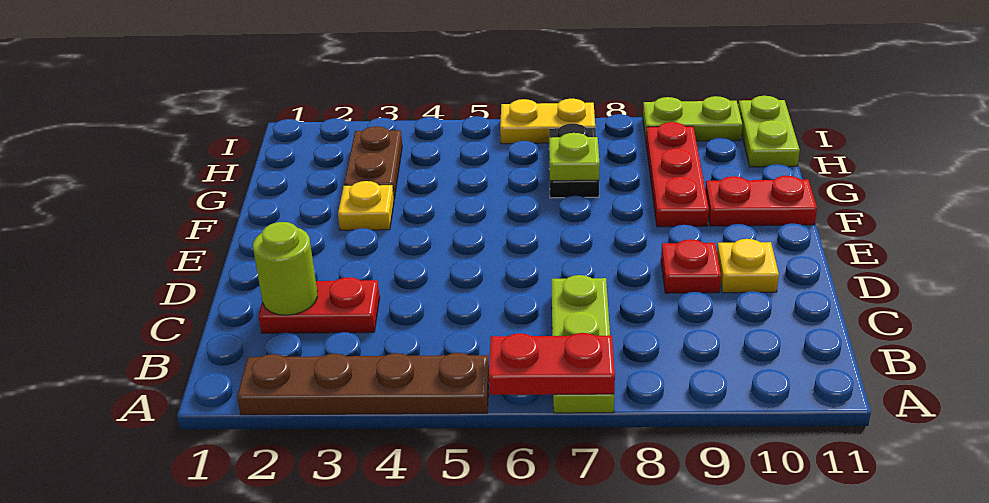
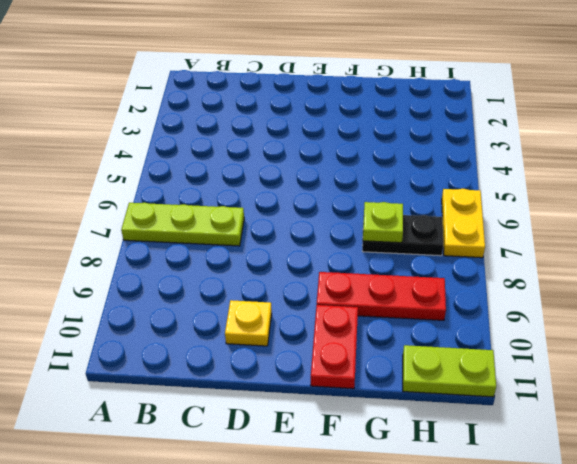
none -> brown plate A2:A5 level 1
none -> red plate C2:C3 level 1
none -> red plate D9 level 1

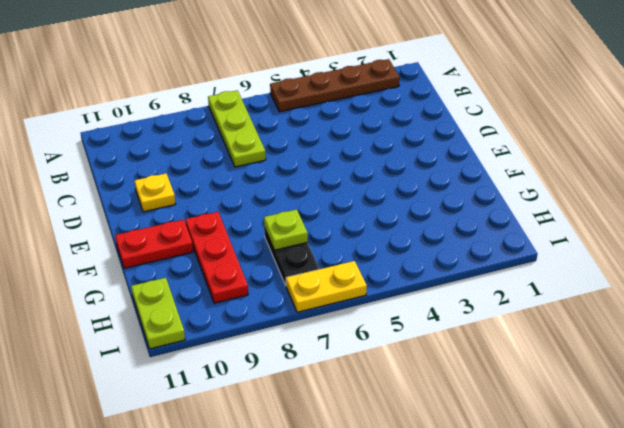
none -> red plate C2:C3 level 1
none -> red plate D9 level 1
none -> yellow plate F3 level 1

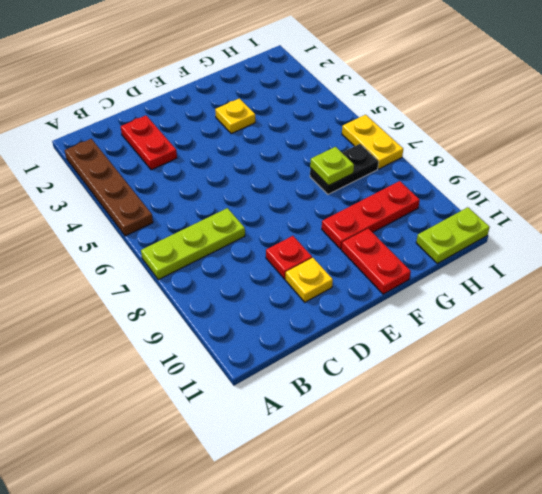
none -> brown plate G3:H3 level 1
none -> lime plate I9:I10 level 1
none -> red plate A6:A7 level 2

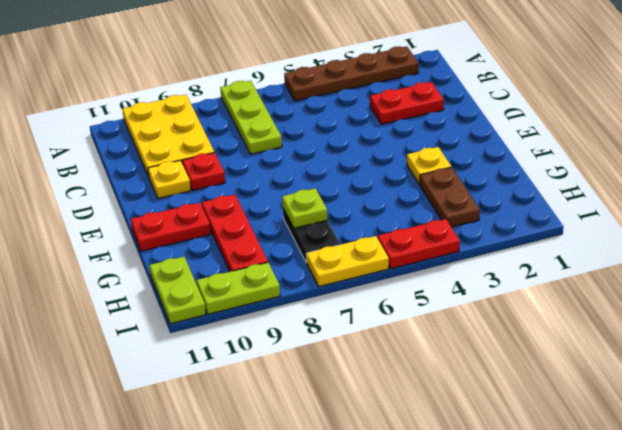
yellow plate A9:C10 level 1 -> none
red plate I4:I5 level 1 -> red plate A6:A7 level 2
none -> lime round brick C2 level 2

